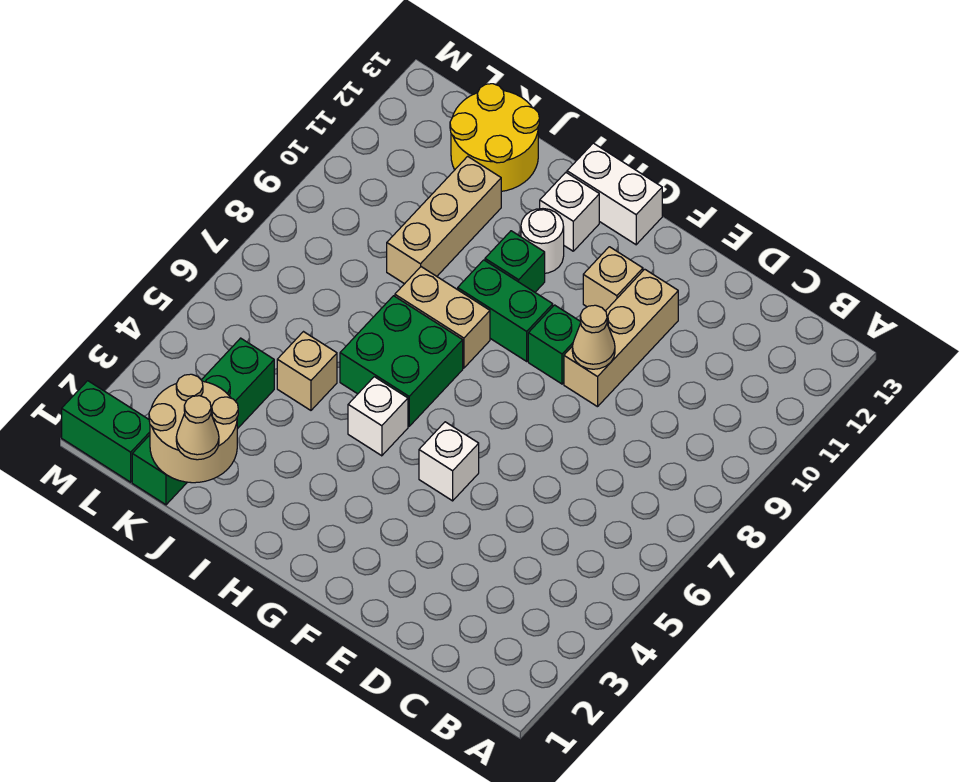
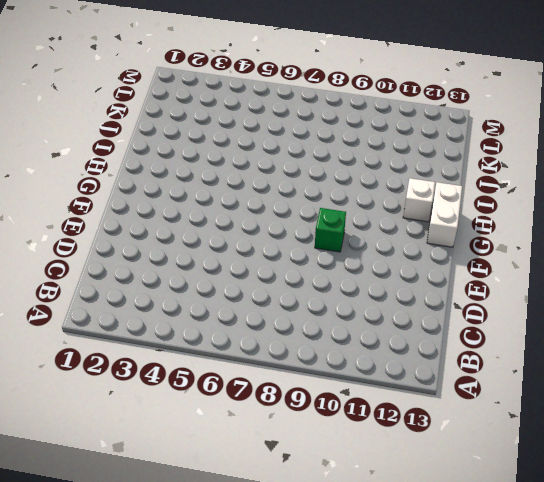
none -> tan brick E9:E11 level 1
none -> white brick F5 level 1
none -> tan brick F11 level 1

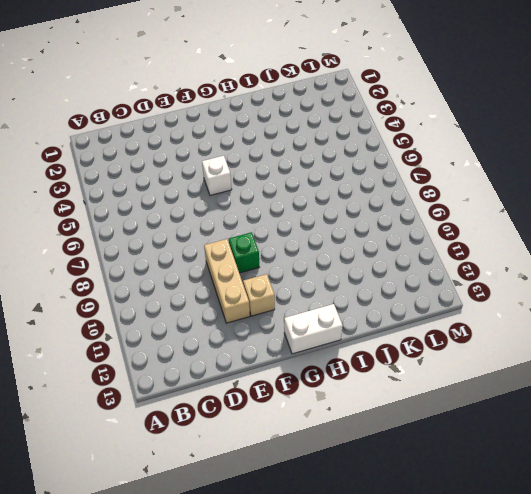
none -> green brick G9:H9 level 1
none -> white brick H5 level 1
none -> green brick H6:I7 level 1

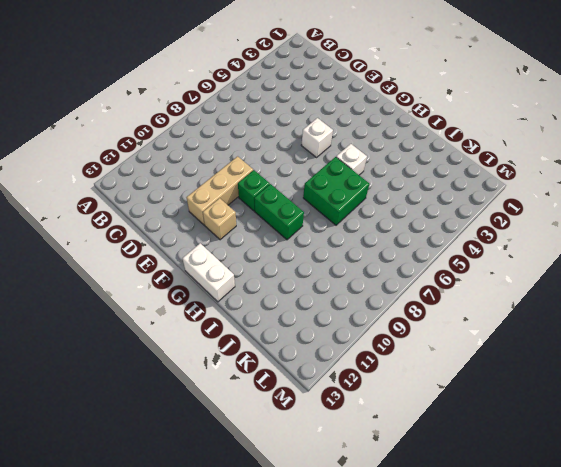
none -> tan brick H8:I8 level 1
none -> green brick H10 level 1
none -> white round brick H11 level 1

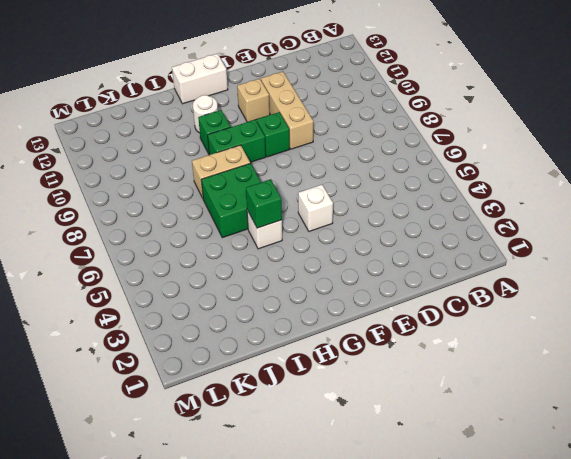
green brick H5 level 2 -> none
none -> white brick H12 level 1
none -> tan brick J5 level 1
none -> tan brick J9:J11 level 1

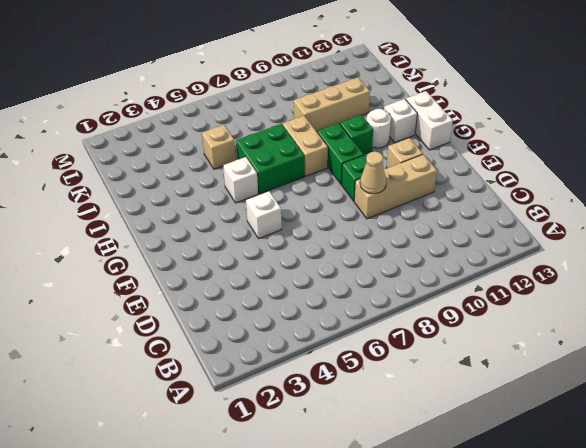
none -> yellow round brick J12:K13 level 1
none -> green brick K1:K4 level 1
none -> green brick L1:M1 level 1

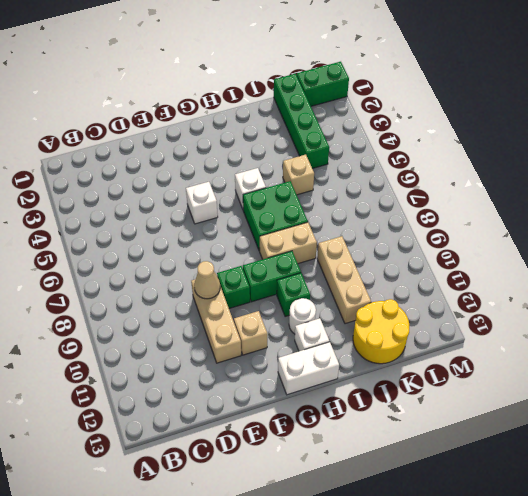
none -> tan round brick J1:K2 level 2
none -> tan cone J1 level 3

